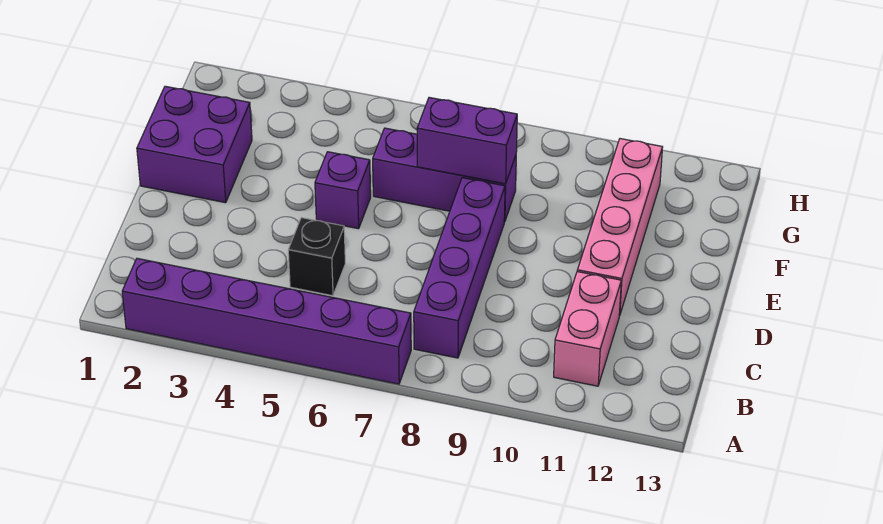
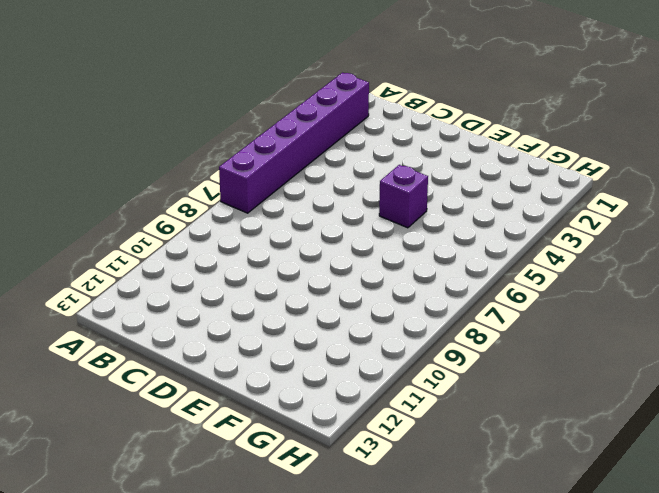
none -> purple brick B8:E8 level 1
none -> pink brick B11:C11 level 1

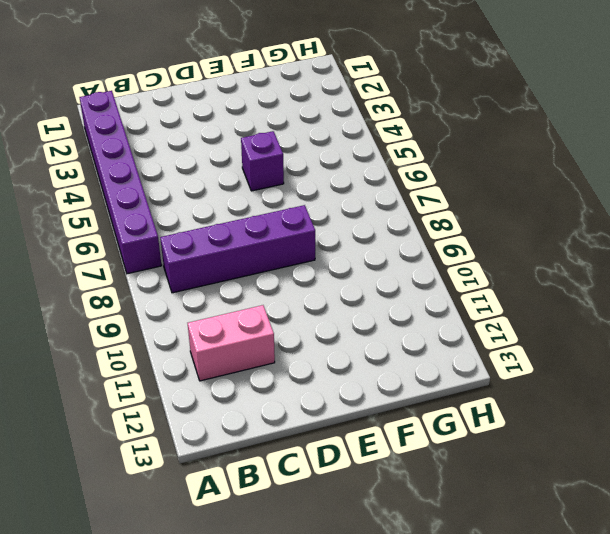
none -> black brick C5 level 1
none -> pink brick D11:G11 level 1

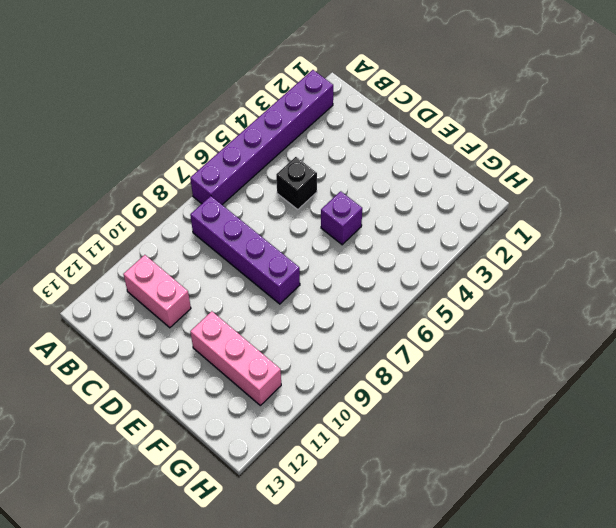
pink brick E11:G11 level 1 -> pink brick D11:G11 level 1
none -> purple brick E1:F2 level 1
none -> purple brick F6:F8 level 1

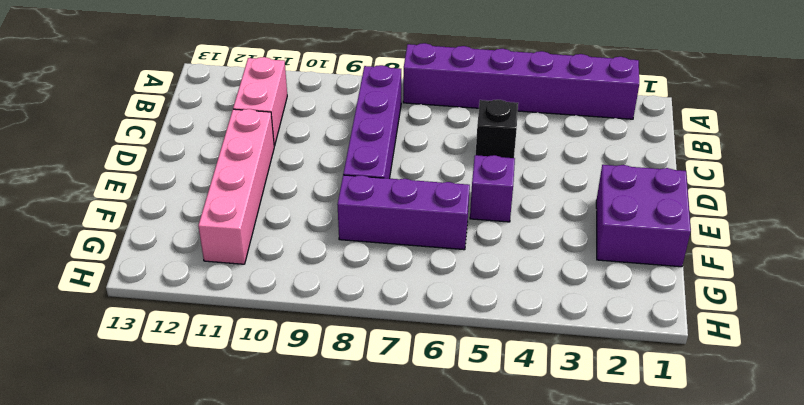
none -> purple brick F7:F8 level 2

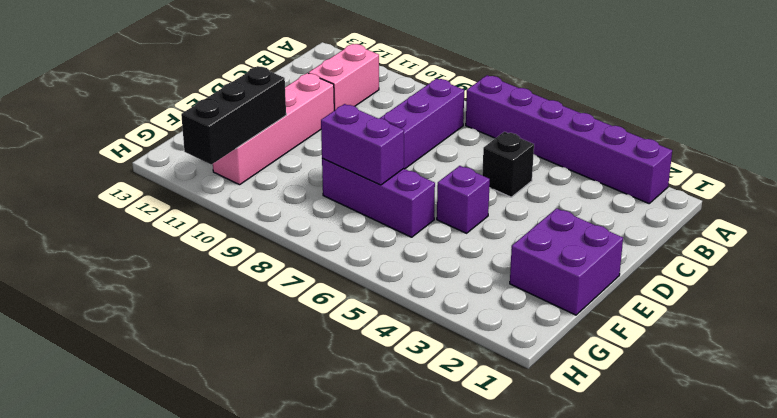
black brick F11:H11 level 2 -> none

